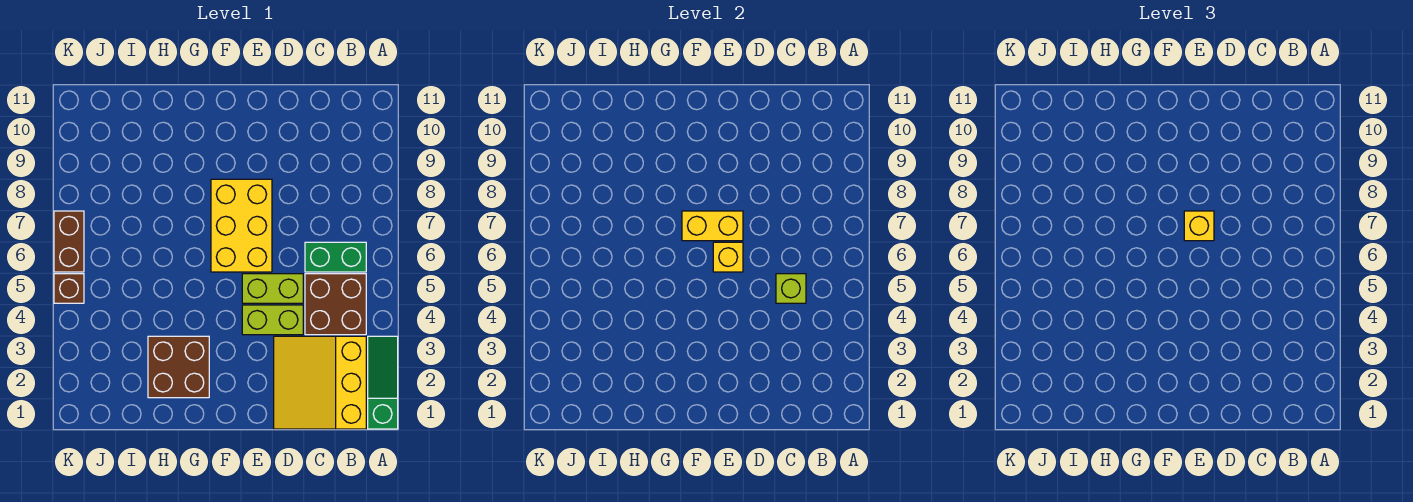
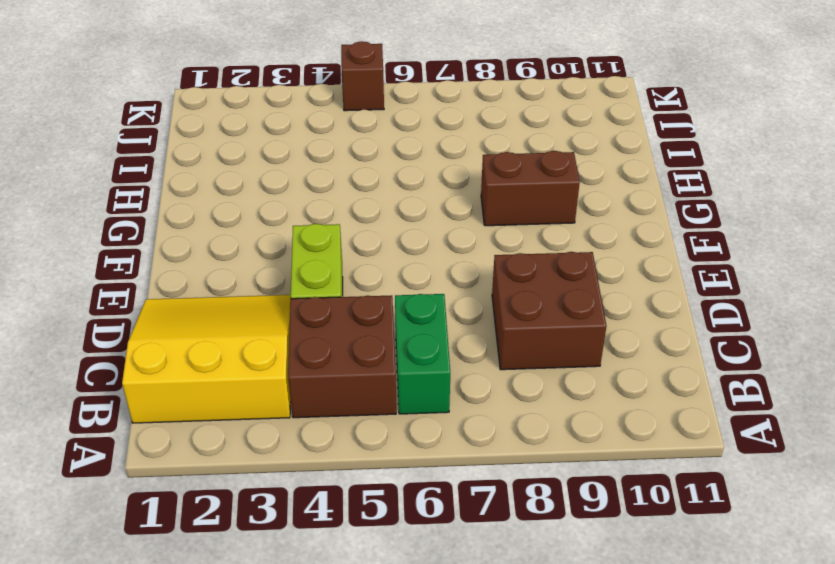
brown brick C8:D9 level 1 -> brown brick G2:H3 level 1
brown brick G8:G9 level 1 -> brown brick K6:K7 level 1
none -> green slope A1:A3 level 1 top 1
none -> lime brick D5:E5 level 1
none -> yellow brick E6:F8 level 1

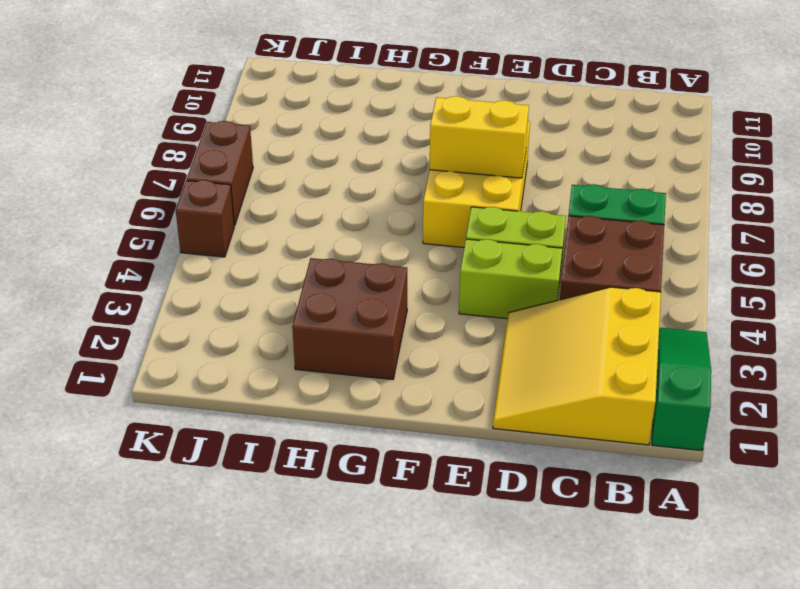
none -> lime brick C5 level 2
none -> yellow brick E6 level 2
none -> yellow brick E7 level 3

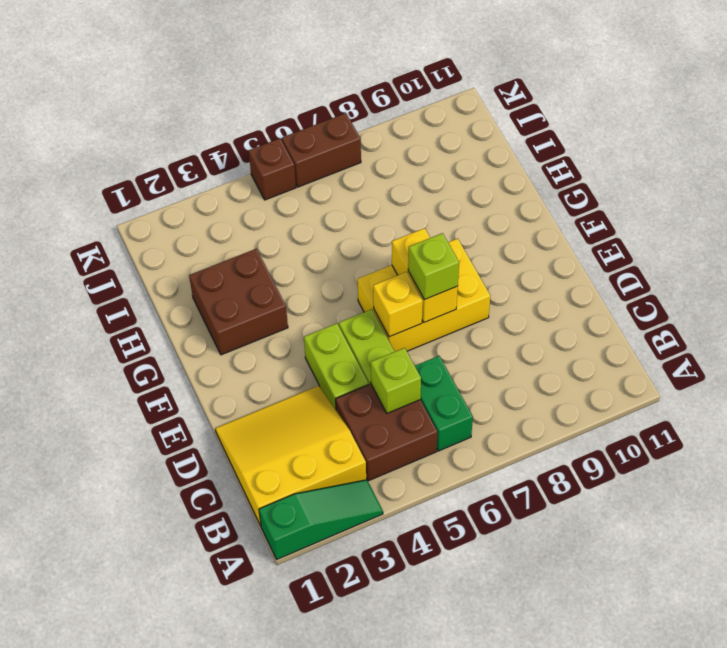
lime brick E7 level 3 -> yellow brick E7 level 3

